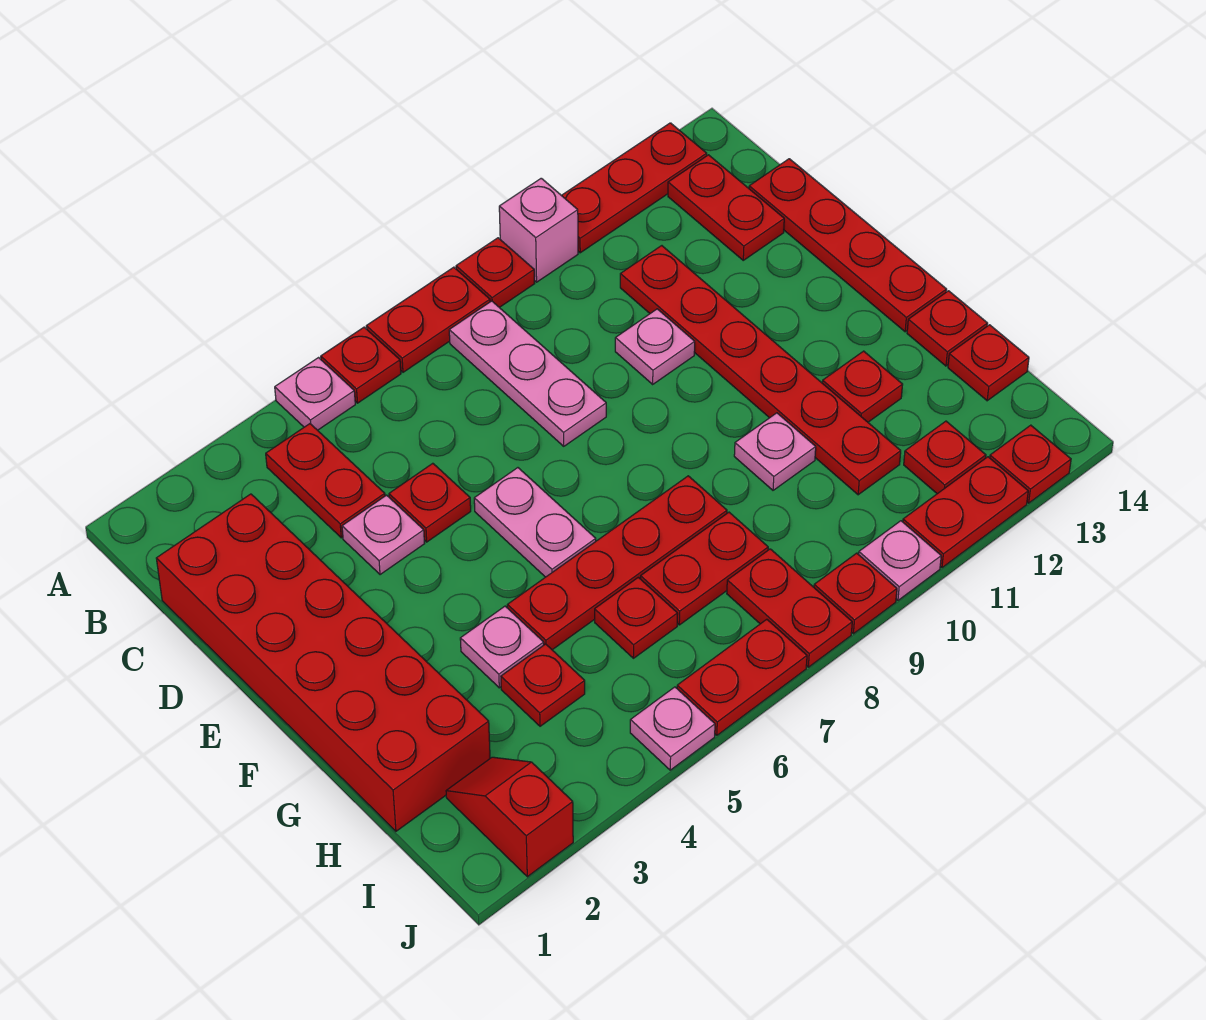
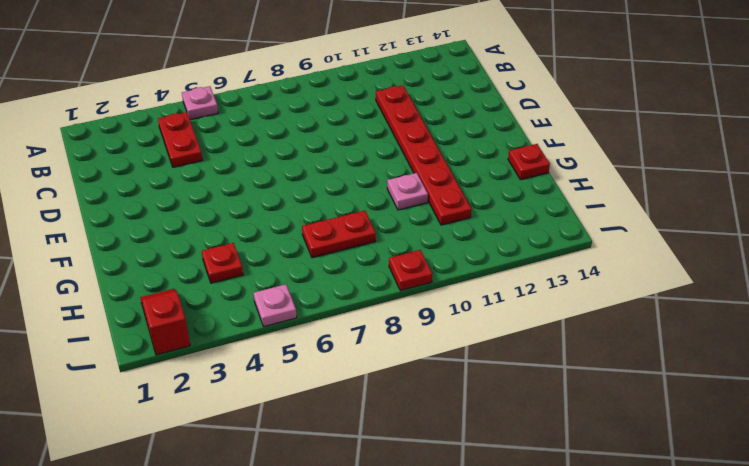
none -> red plate A6 level 1
none -> red plate A7:A8 level 1
none -> red plate A9 level 1
none -> pink brick A10 level 1

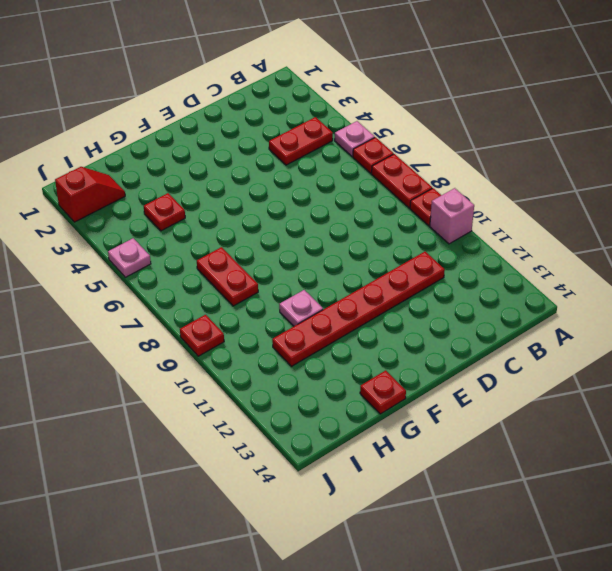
none -> red plate A11:A13 level 1
none -> pink plate B8:D8 level 1
none -> red plate B13:C13 level 1
none -> red brick C1:H2 level 1

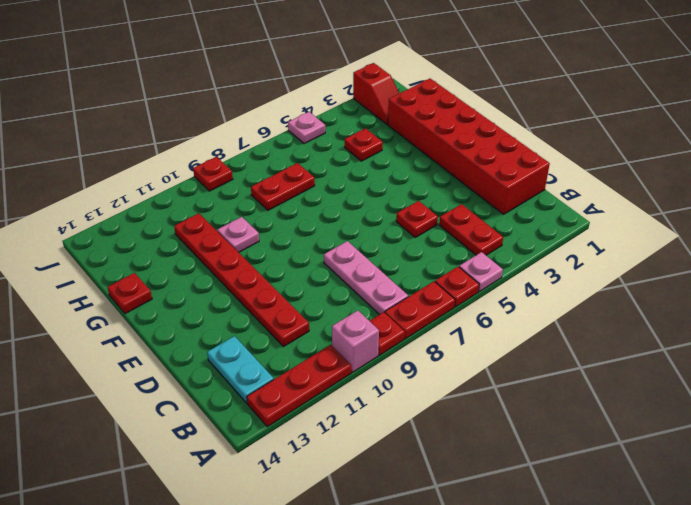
cyan plate B13:C13 level 1 -> red plate B13:C13 level 1
none -> red plate C14:F14 level 1
none -> pink plate D4 level 1
none -> pink plate D10 level 1
none -> pink plate E6:F6 level 1

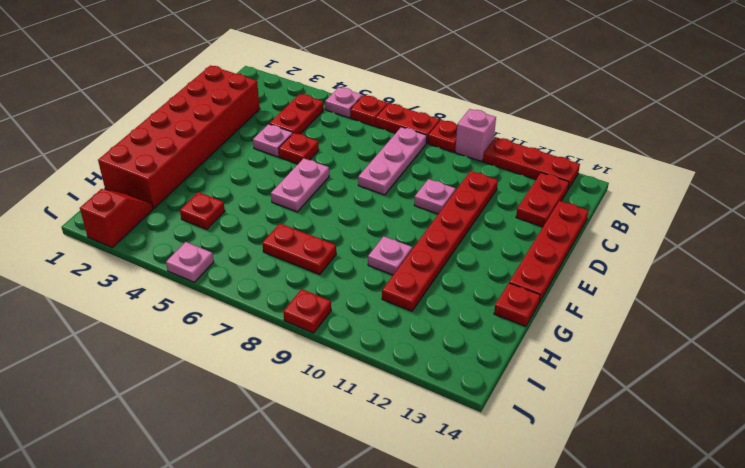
none -> pink plate G4 level 1
none -> red plate G5:G8 level 1
none -> red plate G12 level 1
none -> red plate H6 level 1

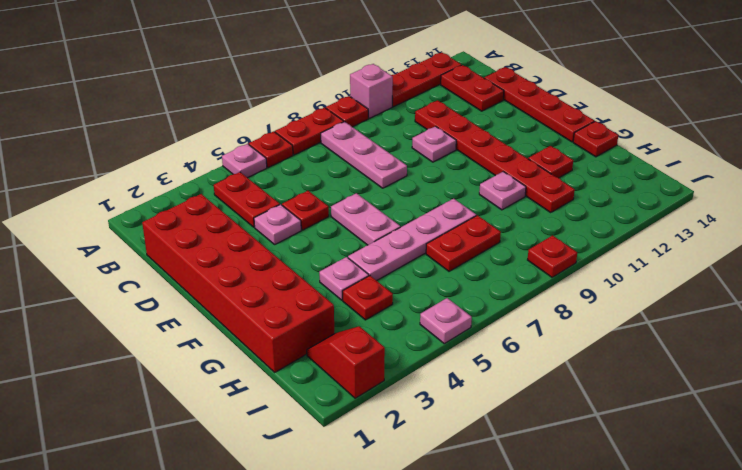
pink plate G5:G8 level 1 -> red plate G5:G8 level 1
none -> red plate H6 level 1
none -> red plate H14 level 1
none -> red plate I8:J8 level 1
none -> red plate I12 level 1

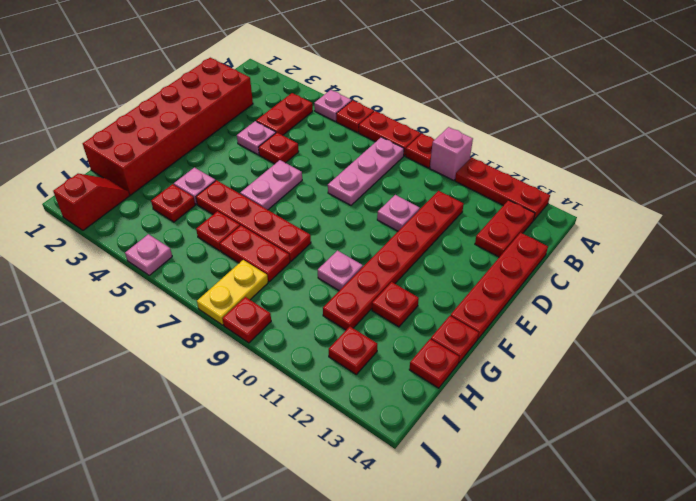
yellow plate I8:J8 level 1 -> red plate I8:J8 level 1
none -> red plate J6:J7 level 1
none -> pink plate J10 level 1
none -> red plate J11:J12 level 1
none -> red plate J13 level 1

